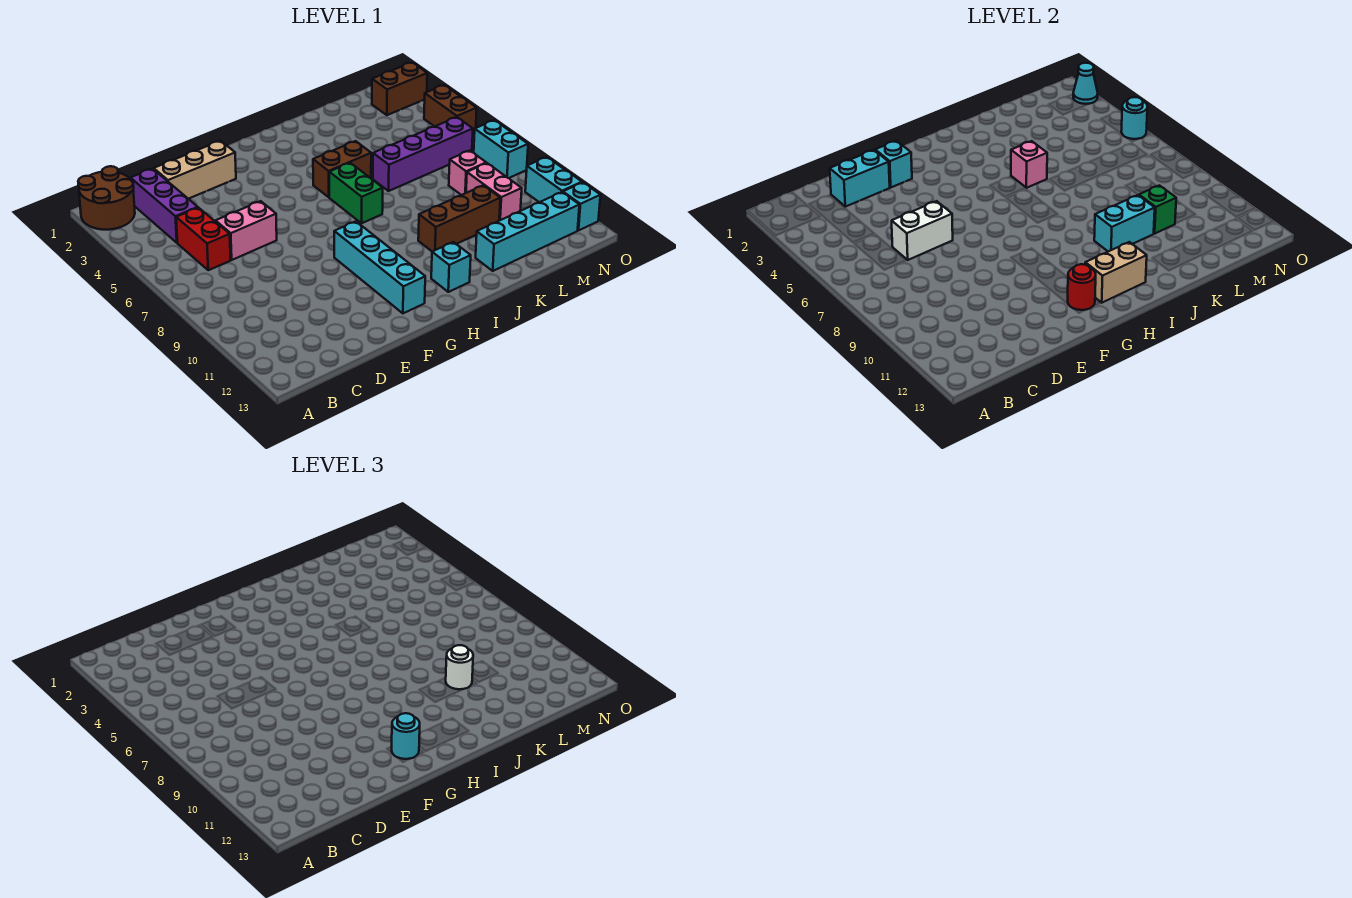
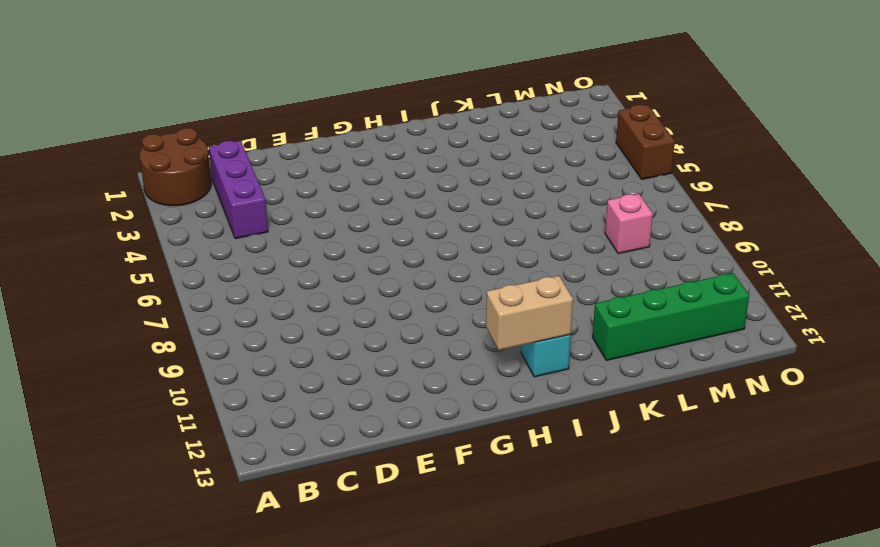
green brick K12:N12 level 1 -> cyan brick K12:N12 level 1
none -> red brick C5:C6 level 1
none -> tan brick D2:F2 level 1
none -> pink brick D6:E6 level 1
none -> cyan brick G9:G12 level 1

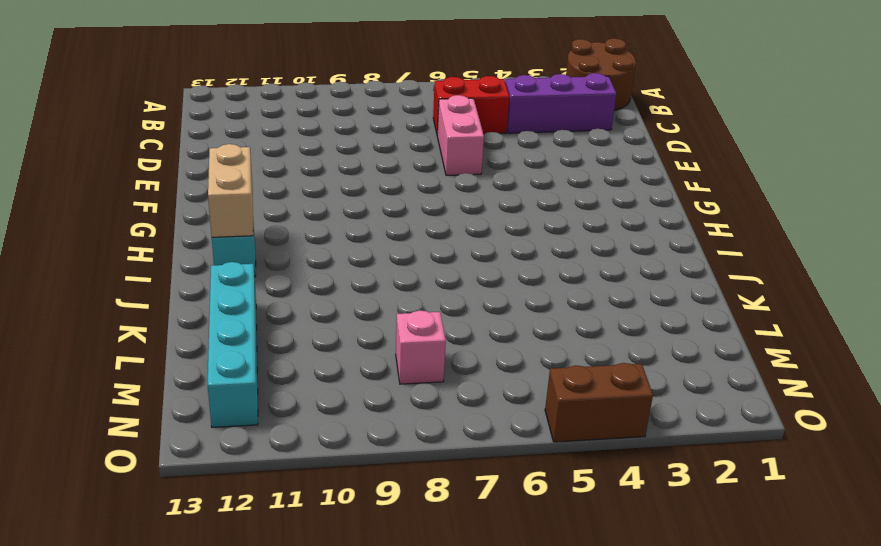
none -> tan brick D2:F2 level 1
none -> cyan brick G9:G12 level 1
none -> brown brick I5:J5 level 1
none -> green brick I6:I7 level 1

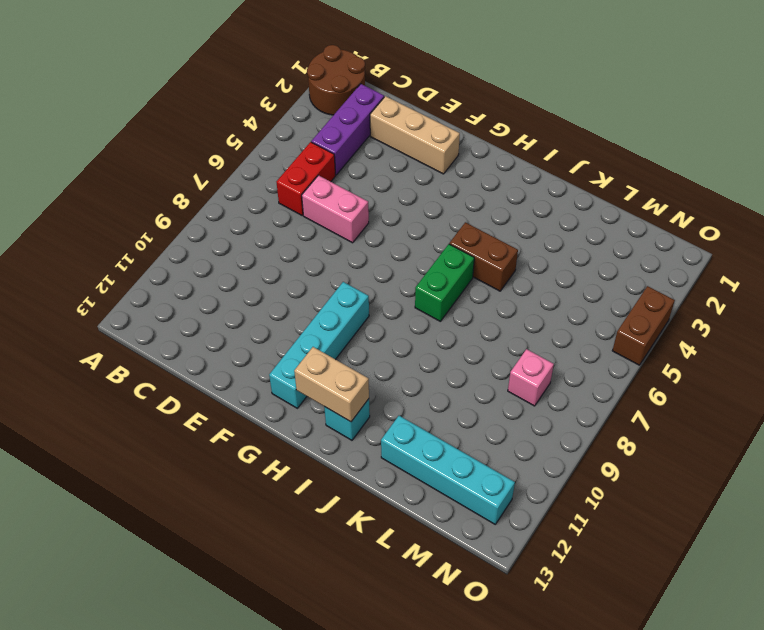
none -> brown brick J10:L10 level 1
none -> purple brick K6:N6 level 1
none -> pink brick M9:M10 level 1
none -> brown brick N2:O2 level 1

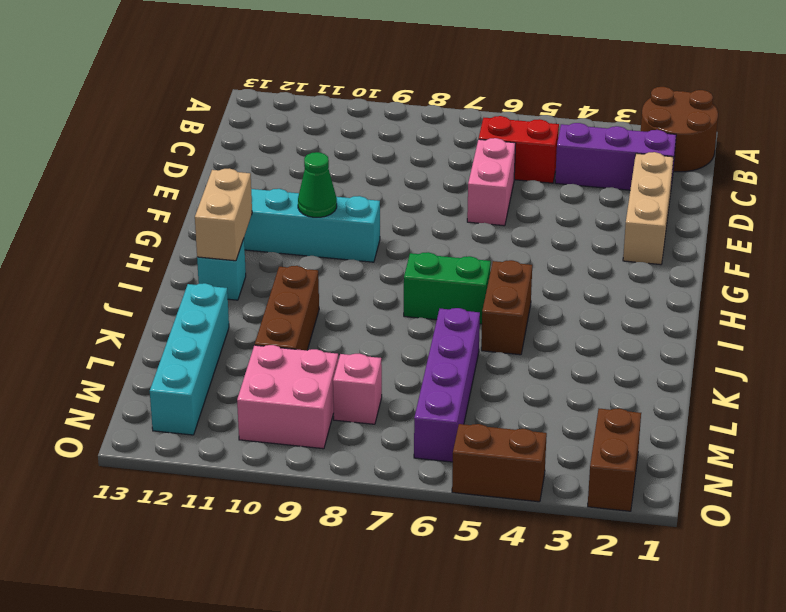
green cone G10 level 2 -> none
pink brick M9:N10 level 1 -> pink brick M9:M10 level 1
none -> cyan brick O7:O8 level 1
none -> cyan brick O10:O11 level 1
none -> cyan brick O12 level 1
none -> cyan brick D2:E2 level 2

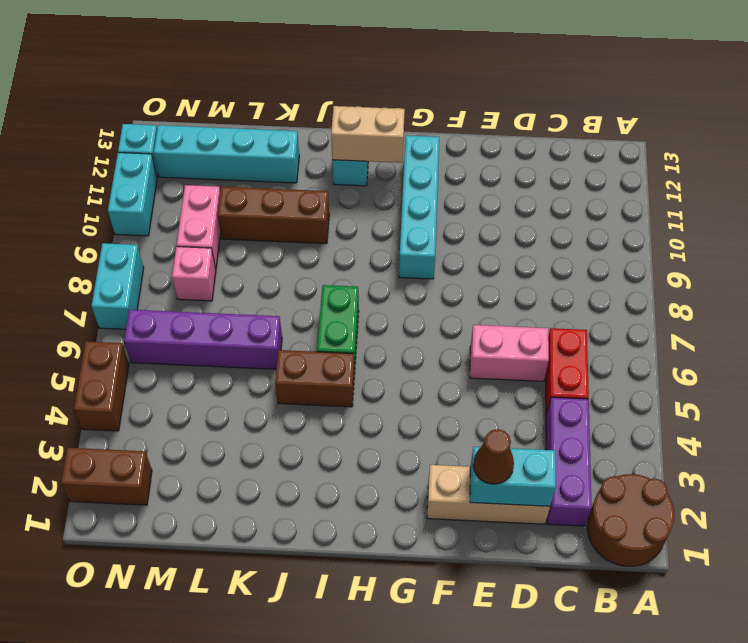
brown cone E2 level 3 -> none
none -> white brick D6:E6 level 2
none -> cyan brick F2 level 2
none -> red round brick G12 level 2
none -> pink brick J5 level 2

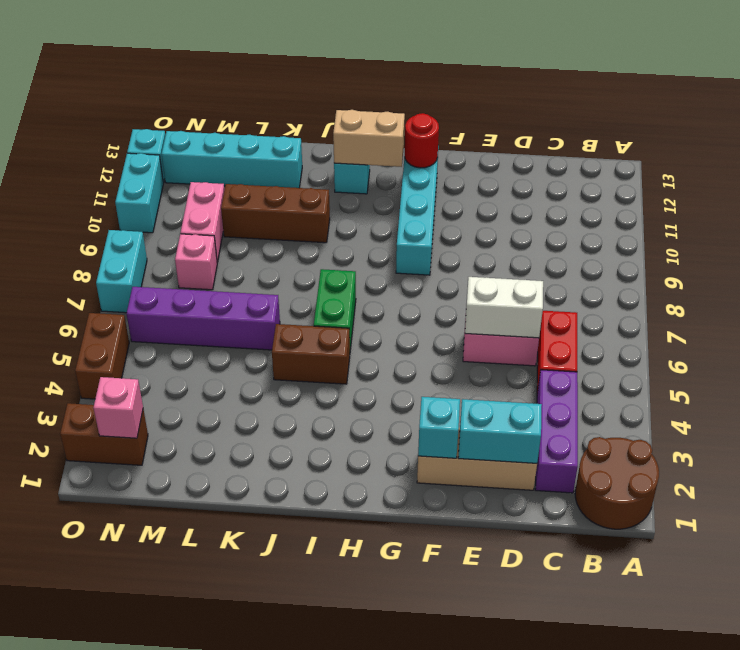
pink brick N2 level 2 -> pink brick J5 level 2
none -> cyan brick J10:K10 level 2
none -> green brick L10 level 2
none -> cyan cone O2 level 2
none -> cyan round brick O5 level 2

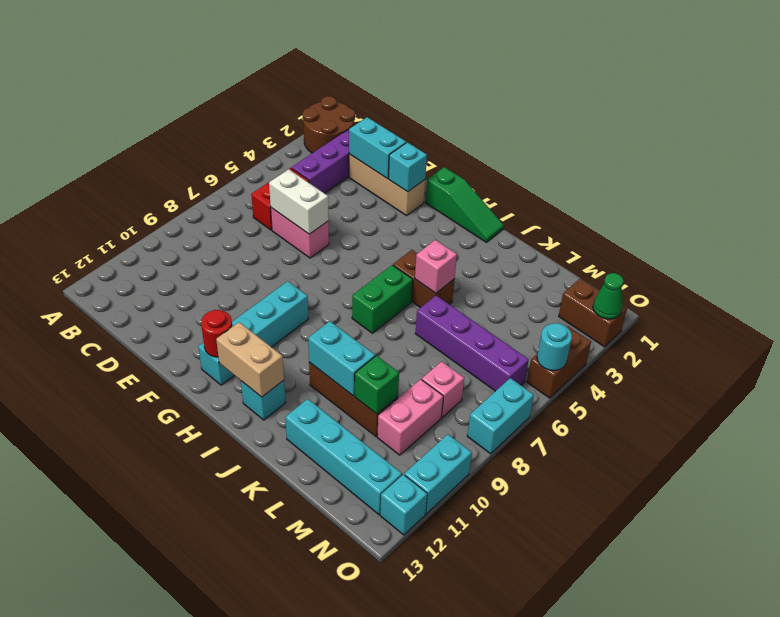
green slope G1:I1 level 1 top G -> none
green cone O2 level 2 -> cyan cone O2 level 2
none -> cyan round brick G12 level 3
none -> white round brick K10 level 3

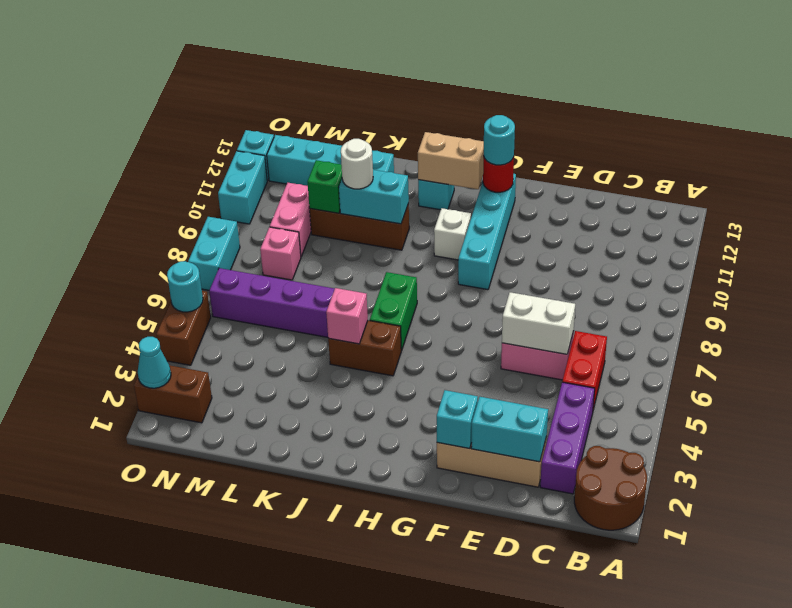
white brick H10 level 1 -> none

